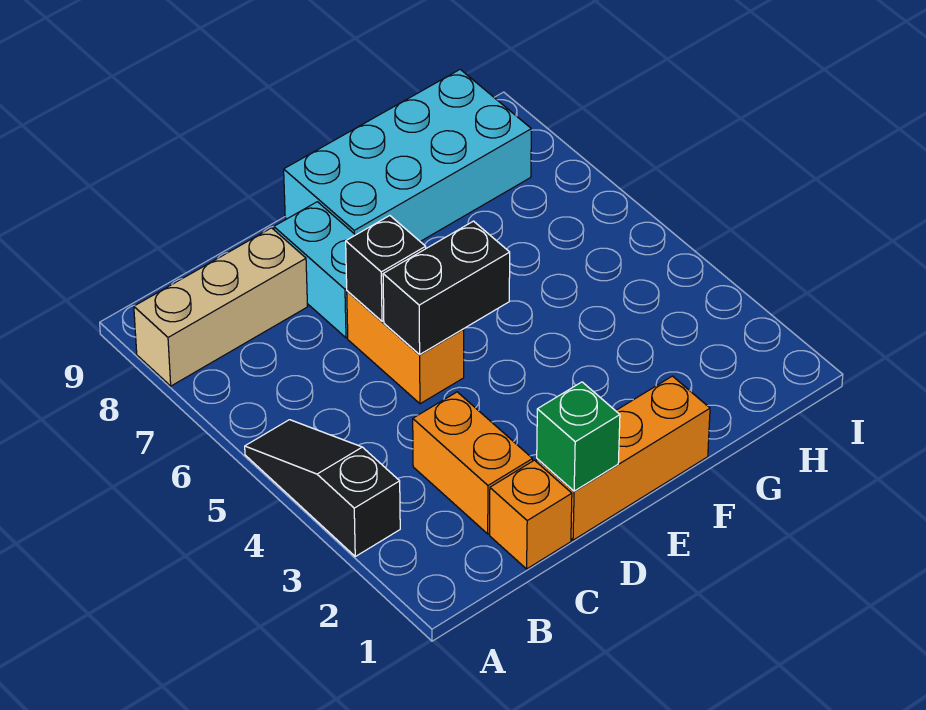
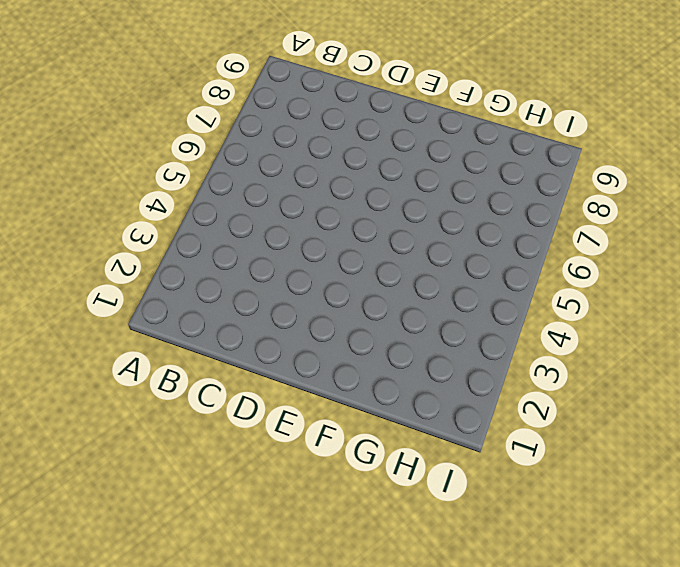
none -> black slope A3:A5 level 1 top 3
none -> tan brick A8:C8 level 1

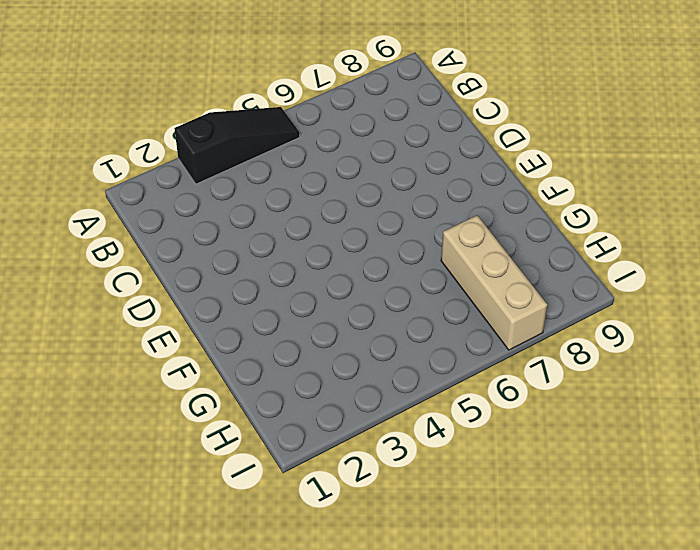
tan brick G7:I7 level 1 -> tan brick A8:C8 level 1
none -> orange brick C1 level 1
none -> orange brick C2:C3 level 1

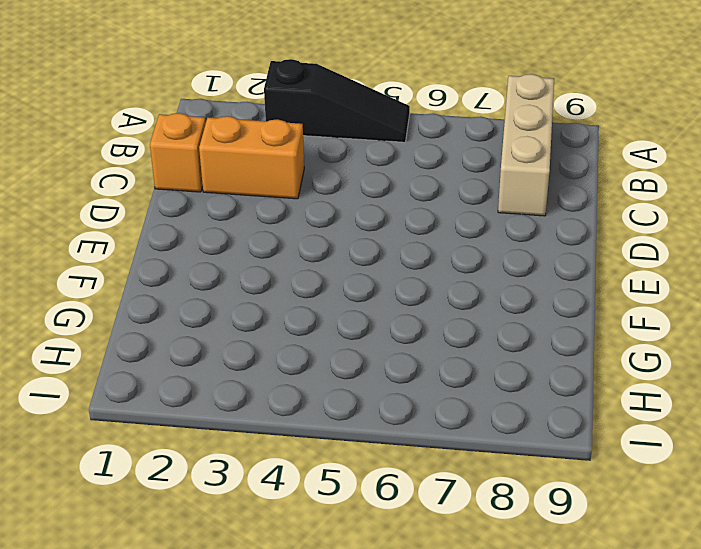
none -> orange brick D1:F1 level 1
none -> orange brick D5:D6 level 1

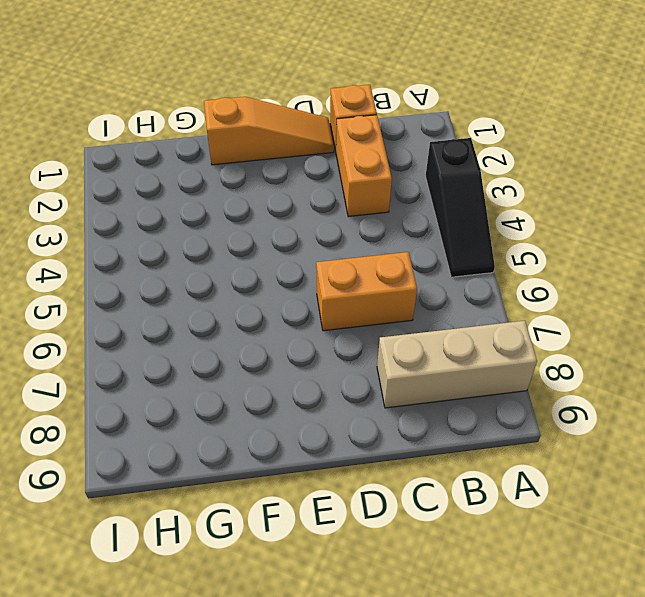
orange brick C6:D6 level 1 -> orange brick D5:D6 level 1
orange slope D1:F1 level 1 top F -> orange brick D1:F1 level 1
none -> cyan brick D7:D8 level 1
none -> cyan brick E8:H9 level 1

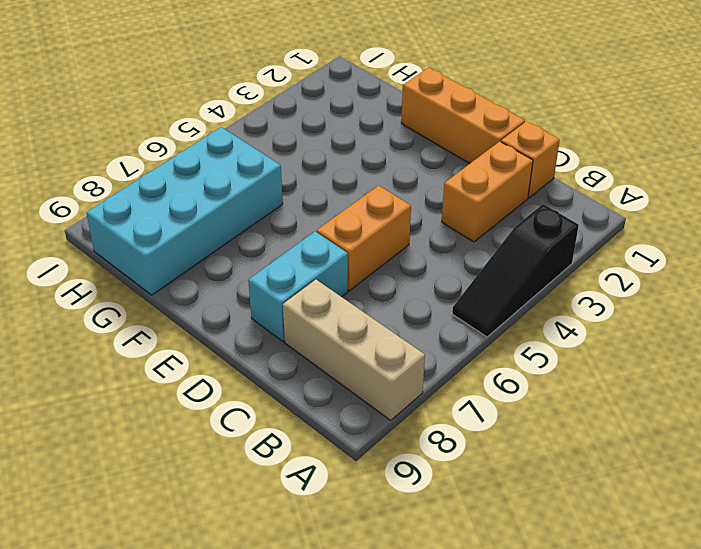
cyan brick G6:H9 level 1 -> cyan brick E8:H9 level 1
none -> green brick D1 level 2
none -> black brick D5:E5 level 2

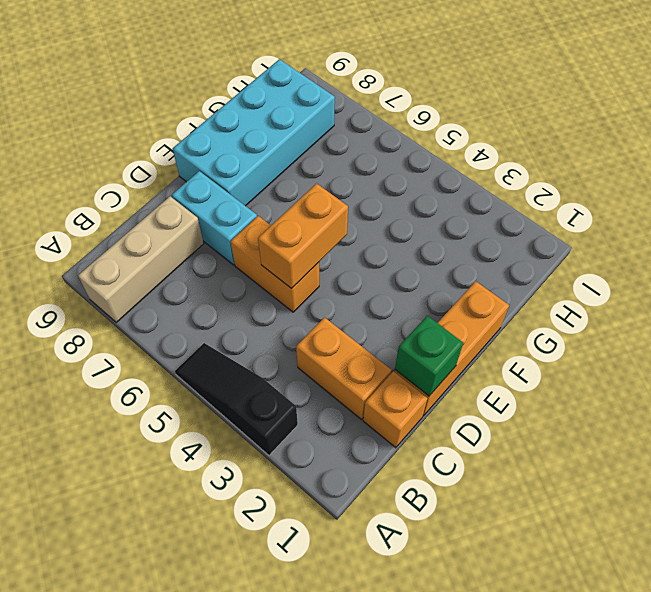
orange brick D5:E5 level 2 -> black brick D5:E5 level 2
none -> black brick D6 level 2

